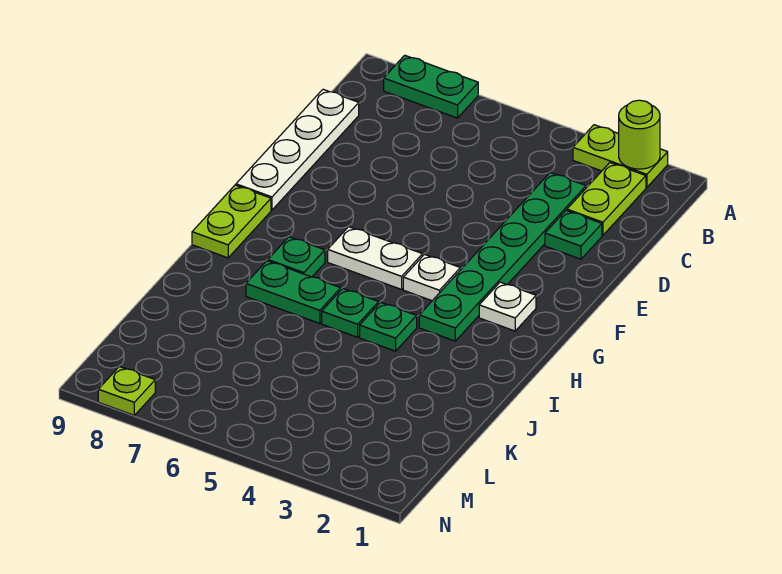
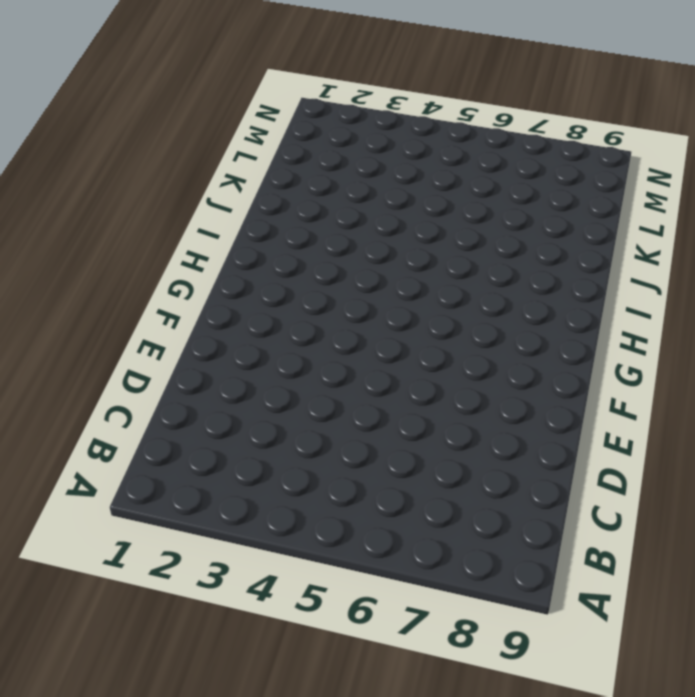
none -> lime plate A2:A3 level 1
none -> green plate A7:A8 level 1
none -> lime plate B2:C2 level 1

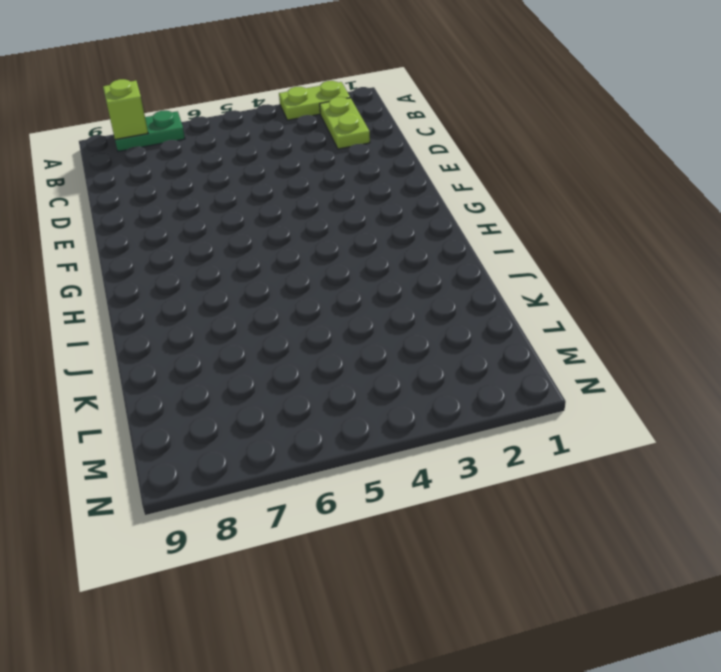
lime brick A8 level 2 -> none
none -> green plate C3:H3 level 1
none -> white plate C9:F9 level 1
none -> green plate D2 level 1

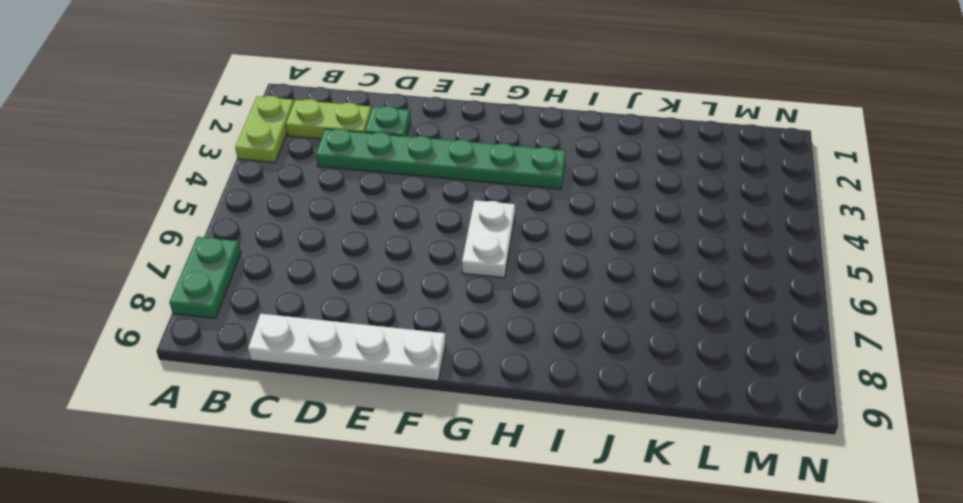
none -> white plate G2 level 1
none -> white plate G4 level 1
none -> lime plate G9:H9 level 1

